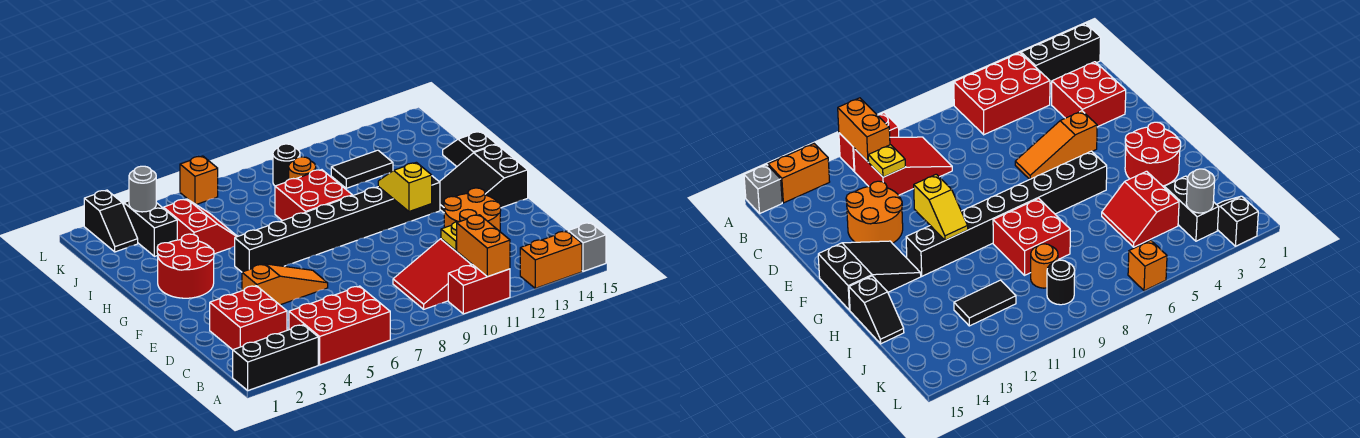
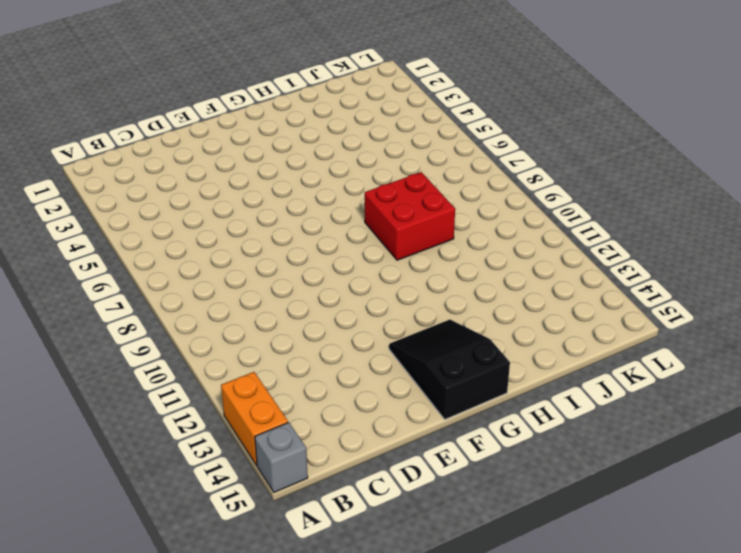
none -> black brick A1:A3 level 1
none -> red brick A4:B6 level 1
none -> red brick A10:A11 level 1

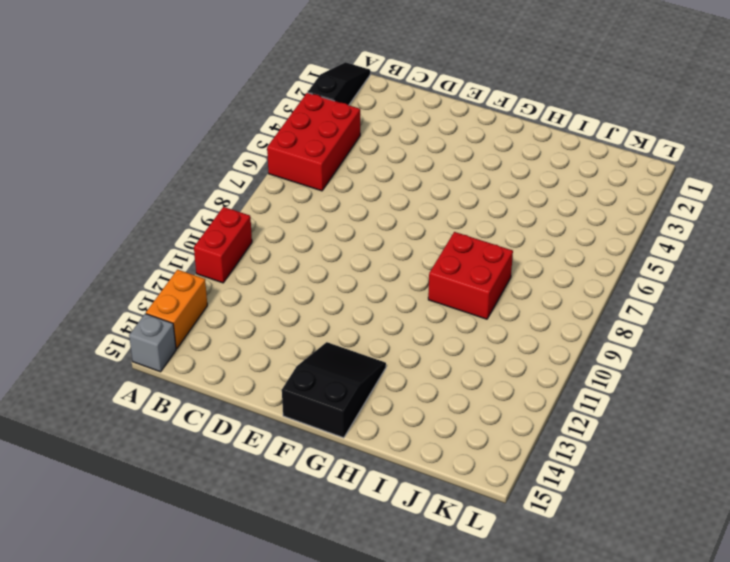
black slope A1:A3 level 1 top 3 -> black brick A1:A3 level 1
none -> red slope B9:C11 level 1 top 11
none -> red brick C2:D3 level 1
none -> orange round brick D12:E13 level 1

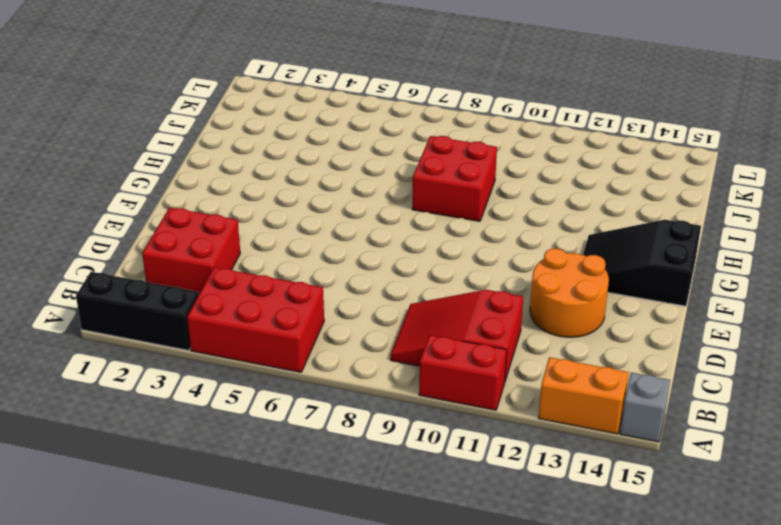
none -> orange slope E4:E6 level 1 top 4
none -> red round brick G2:H3 level 1
none -> black brick G5:G12 level 1

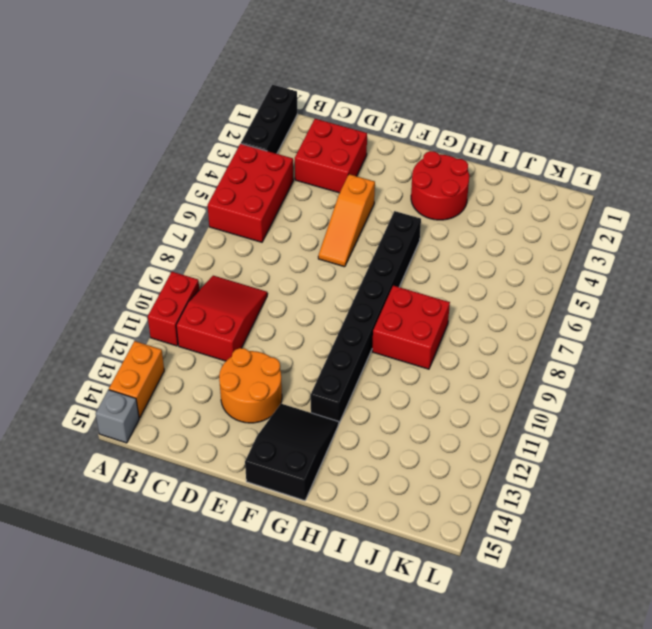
none -> black slope H15:I15 level 1 top H
none -> red slope I4:J5 level 1 top 4
none -> black brick J3:K3 level 1

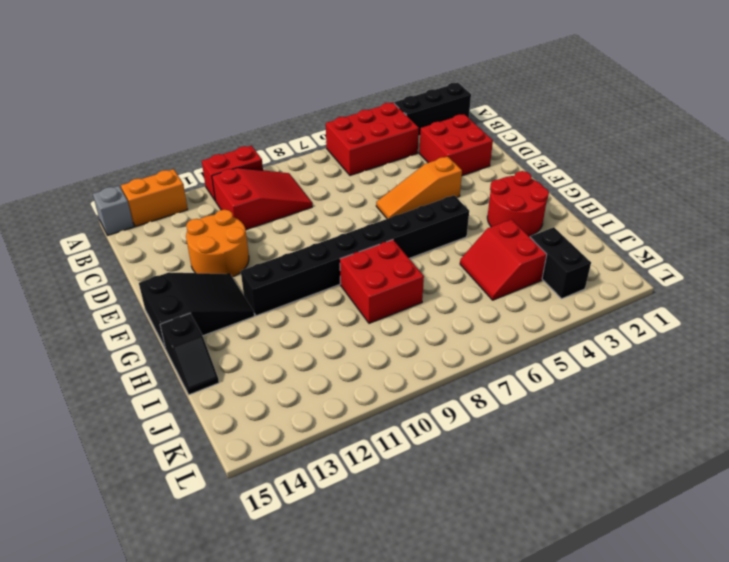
none -> orange round brick J9 level 1
none -> black tile J11:J12 level 1
none -> black slope K2:L2 level 1 top L

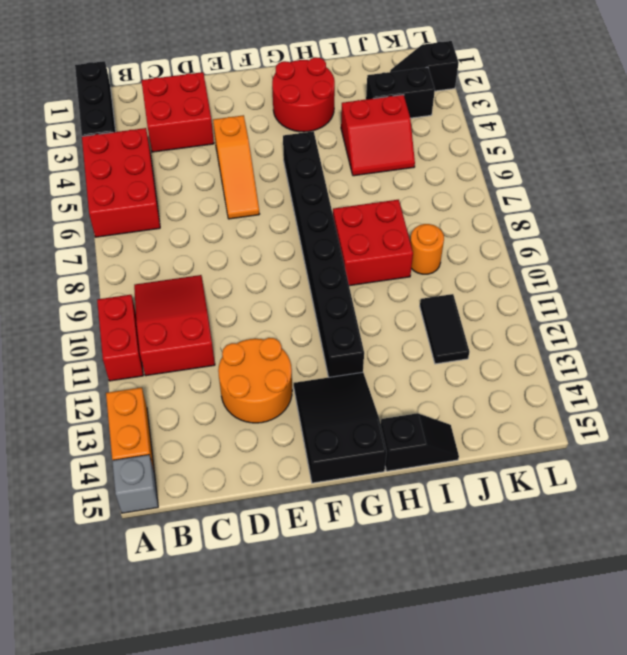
none -> black round brick K9 level 1
none -> orange brick L6 level 1
none -> orange brick A11:B11 level 2

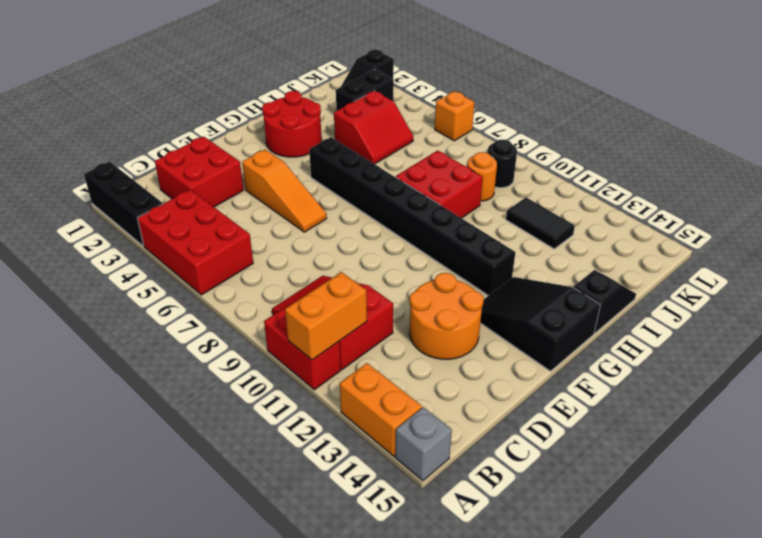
none -> yellow plate C11 level 2
none -> yellow slope F11:G11 level 2 top F
none -> grey round brick K3 level 2

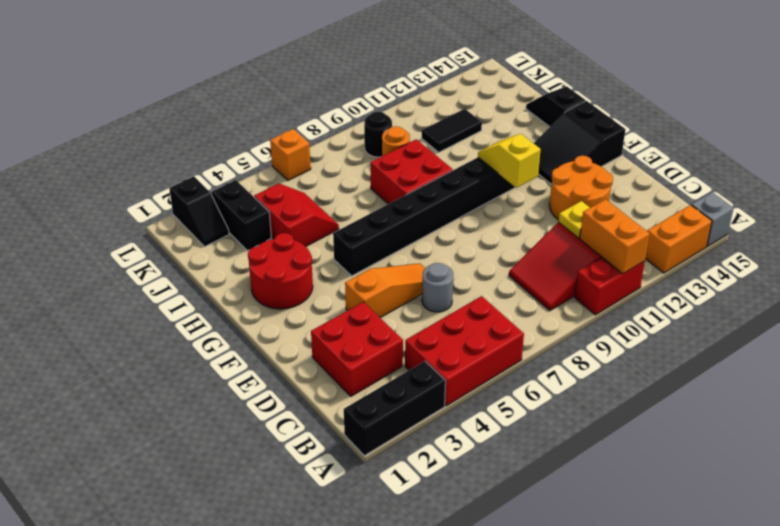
grey round brick D6 level 1 -> grey round brick K3 level 2

